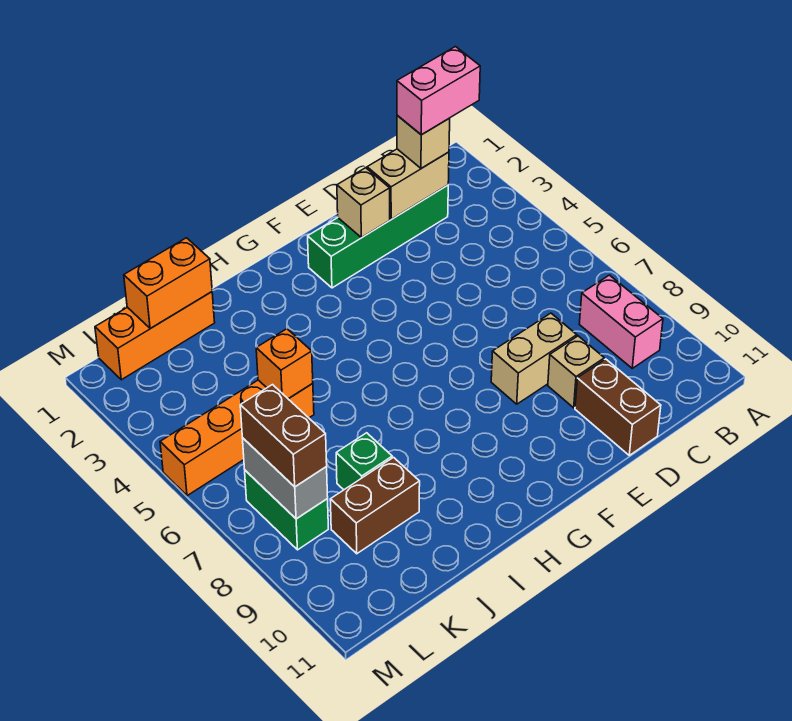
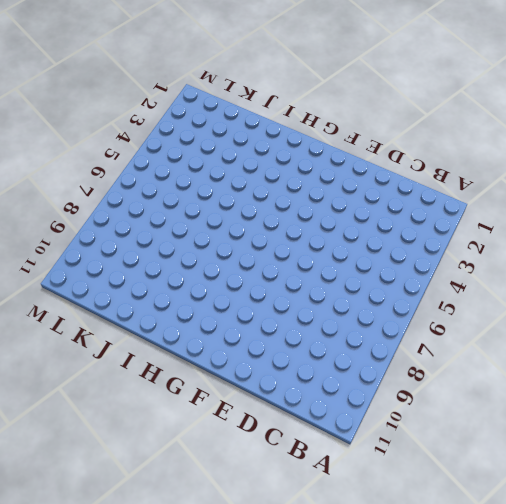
none -> pink brick B8:B9 level 1
none -> green brick C2:F2 level 1
none -> tan brick D8:E8 level 1

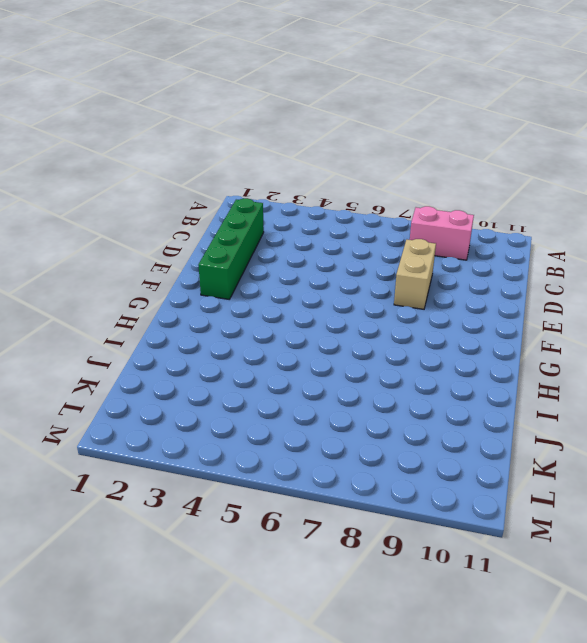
none -> tan brick D9 level 1
none -> brown brick D10:D11 level 1
none -> orange brick J1:L1 level 1

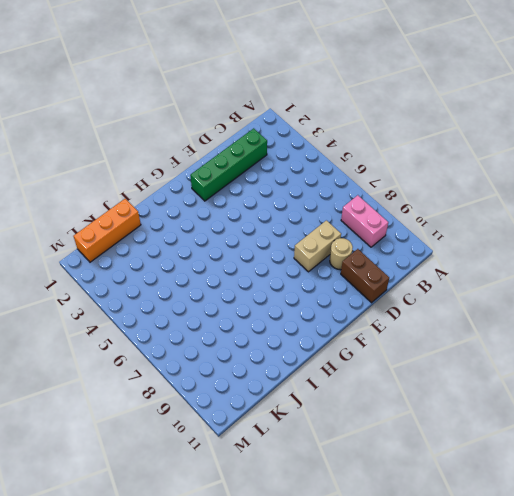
tan round brick D9 level 1 -> tan brick D9 level 1
none -> orange brick J5:M5 level 1
none -> green brick J8 level 1
none -> brown brick J9:K9 level 1

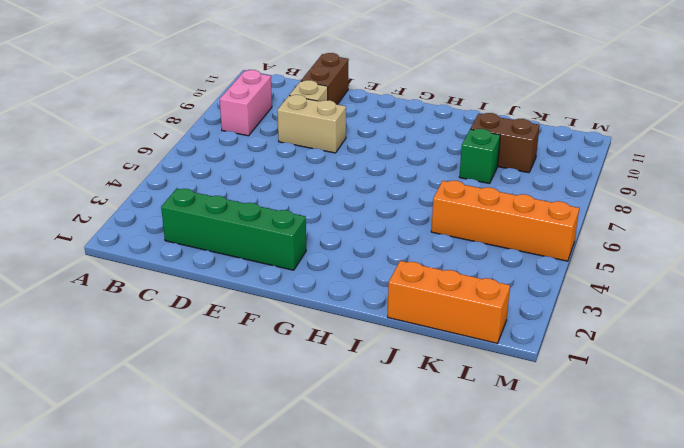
none -> green brick L7:L8 level 1
none -> tan brick C2:D2 level 2
none -> tan brick E2 level 2

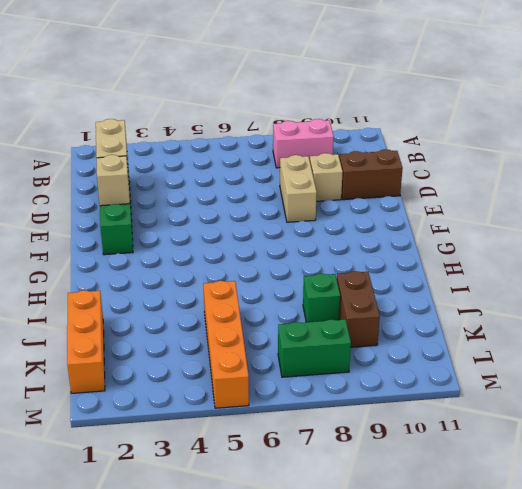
none -> orange brick J1:K1 level 2
none -> orange brick J5 level 2
none -> grey brick L7:L8 level 2

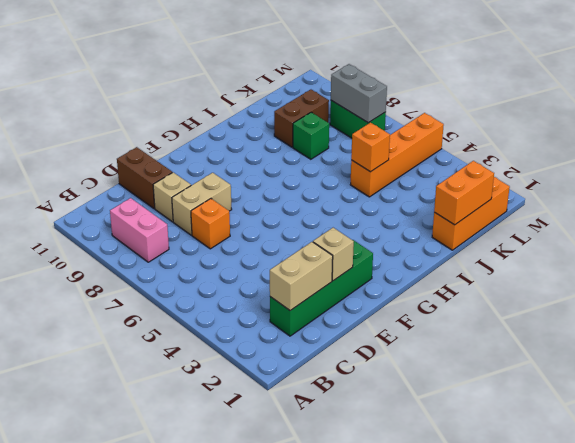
orange brick D7 level 1 -> none
none -> tan brick C2 level 3
none -> brown brick L7:L8 level 3
none -> pink brick B2:C2 level 4

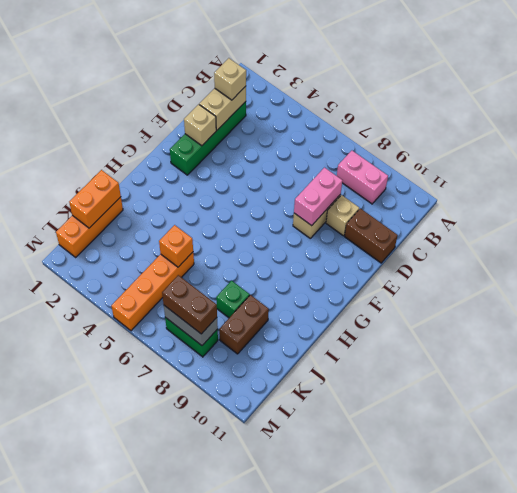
pink brick D8:E8 level 2 -> pink brick B2:C2 level 4

